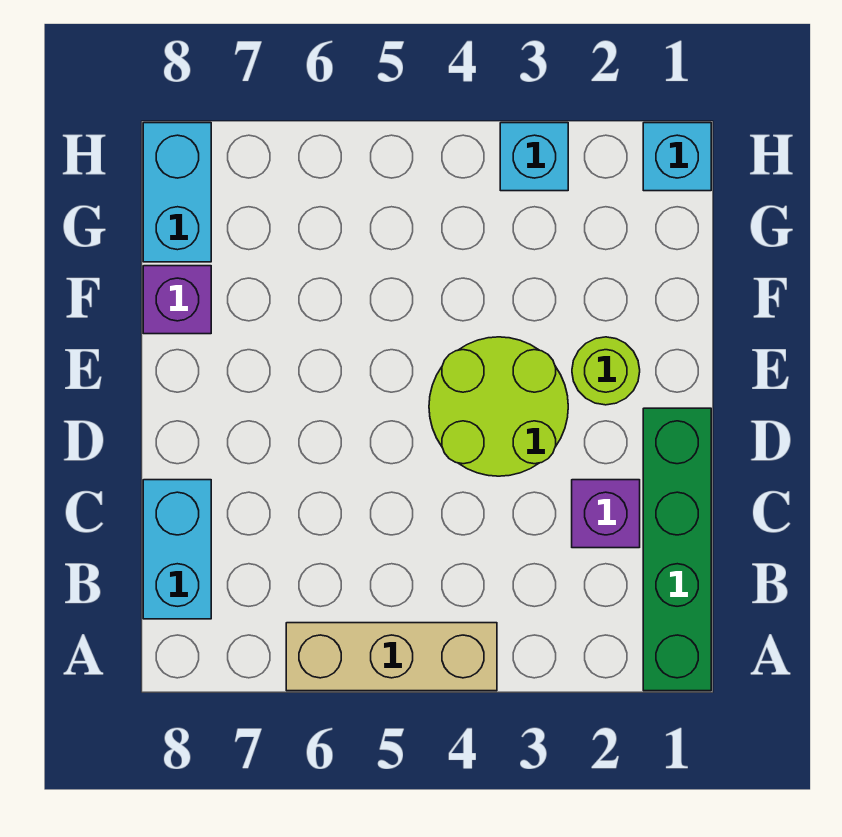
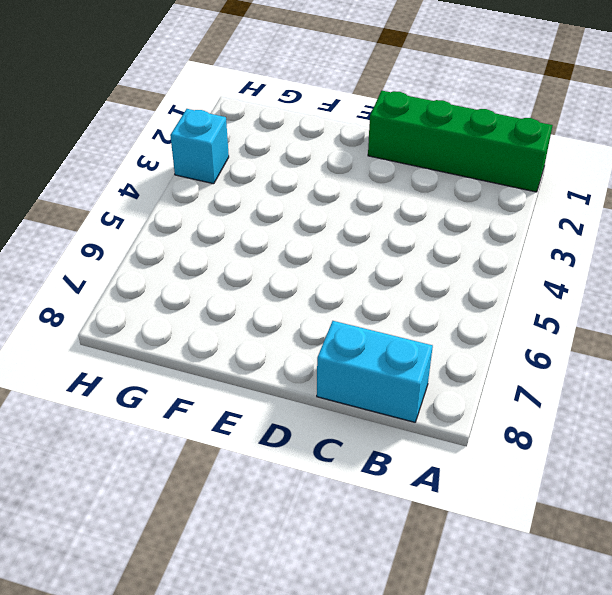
none -> tan brick A4:A6 level 1
none -> purple brick C2 level 1

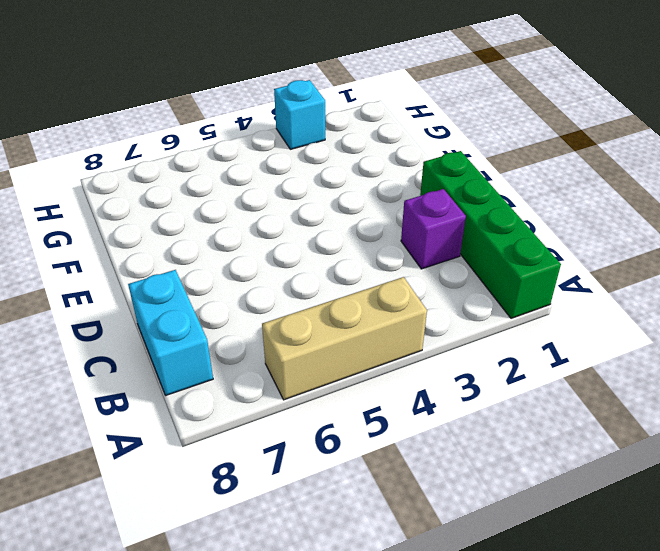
none -> lime round brick D3:E4 level 1
none -> lime round brick E2 level 1

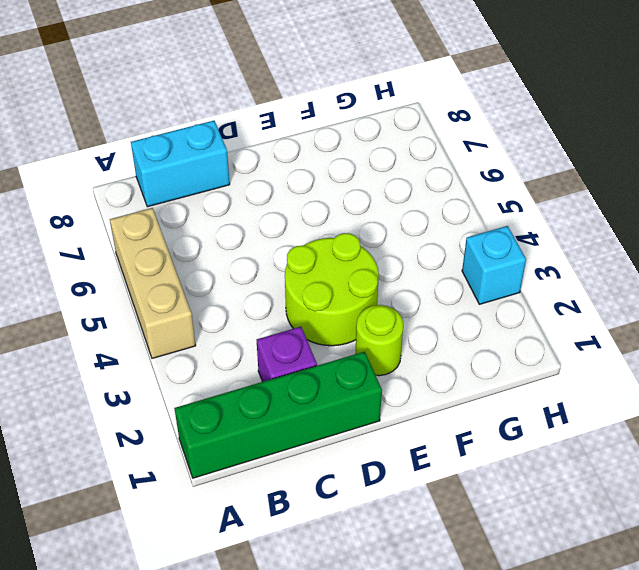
none -> purple brick F8 level 1
none -> cyan brick G8:H8 level 1

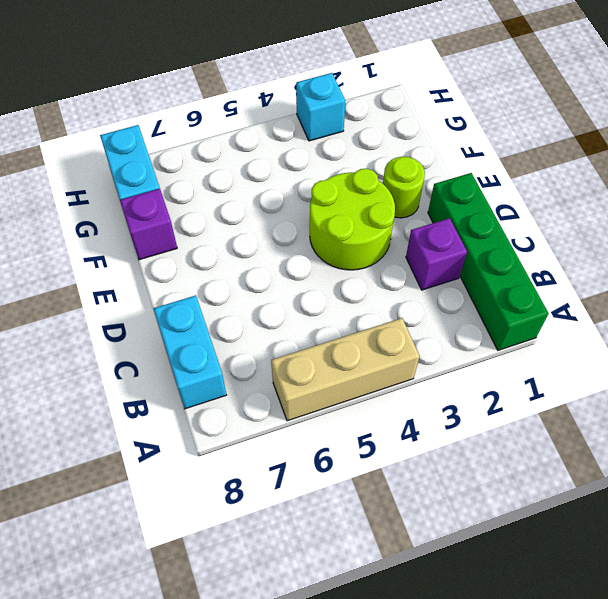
none -> cyan brick H1 level 1

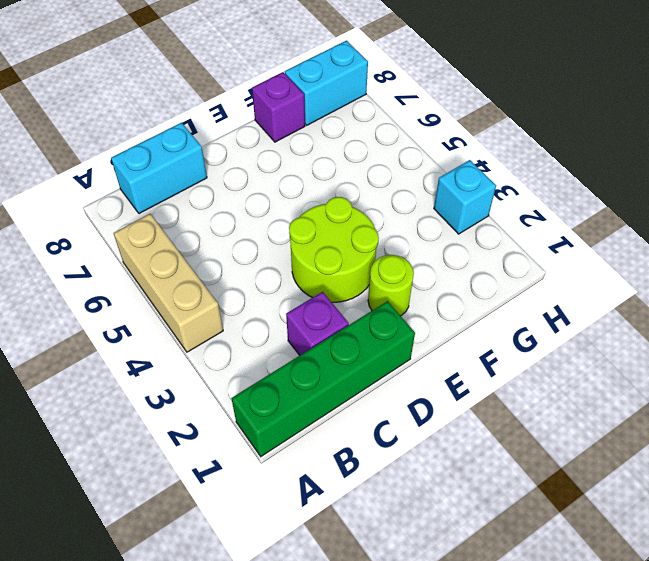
none -> cyan brick H1 level 1

